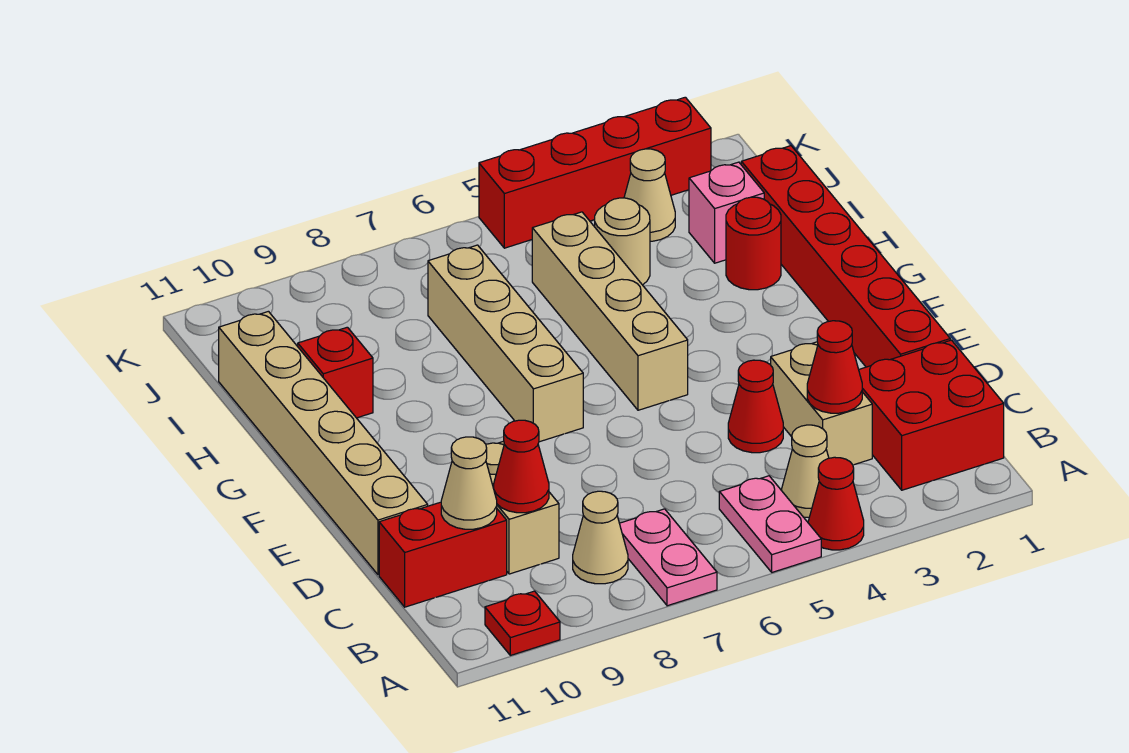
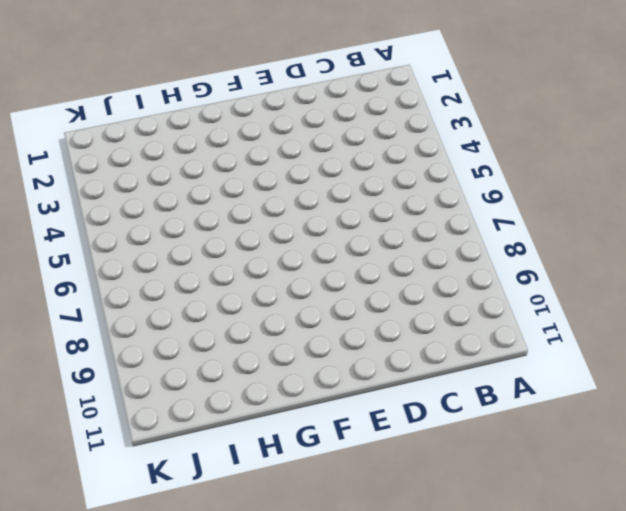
none -> red cone A4 level 1
none -> pink plate A5:B5 level 1
none -> pink plate A7:B7 level 1

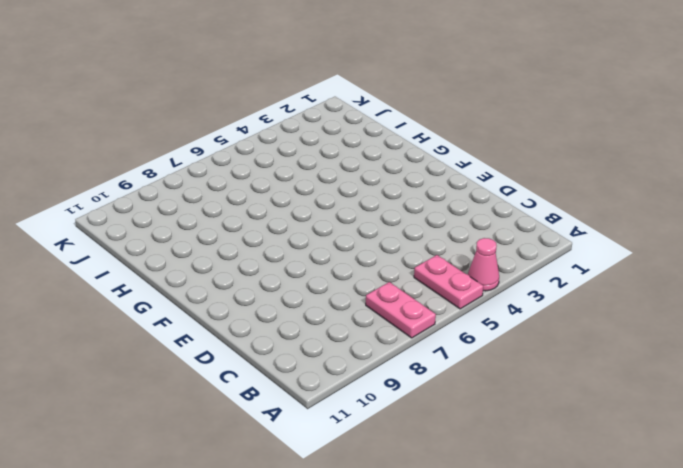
pink cone A4 level 1 -> red cone A4 level 1
none -> red plate A10 level 1
none -> red brick B1:C2 level 1
none -> tan cone B4 level 1

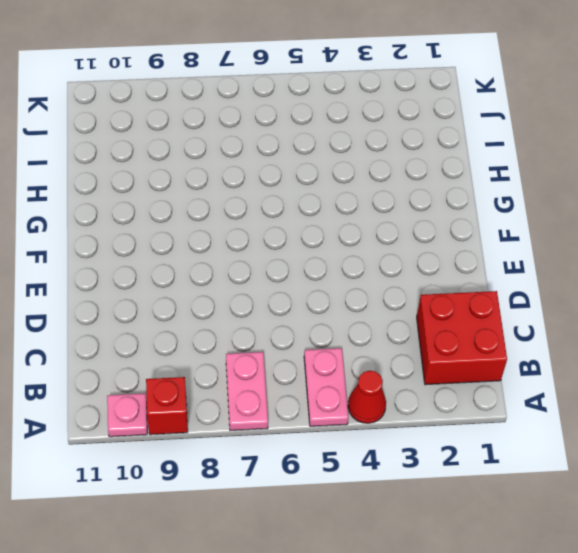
red brick A9 level 1 -> red brick H10 level 1
pink plate A10 level 1 -> red plate A10 level 1
none -> tan cone B4 level 1
none -> tan cone B8 level 1
none -> tan brick C3:D3 level 1

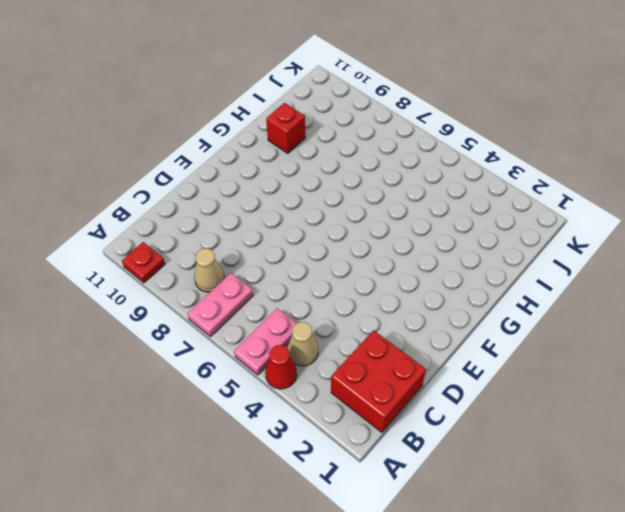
none -> tan brick C3:D3 level 1
none -> tan brick C9:D9 level 1
none -> red brick C10:C11 level 1

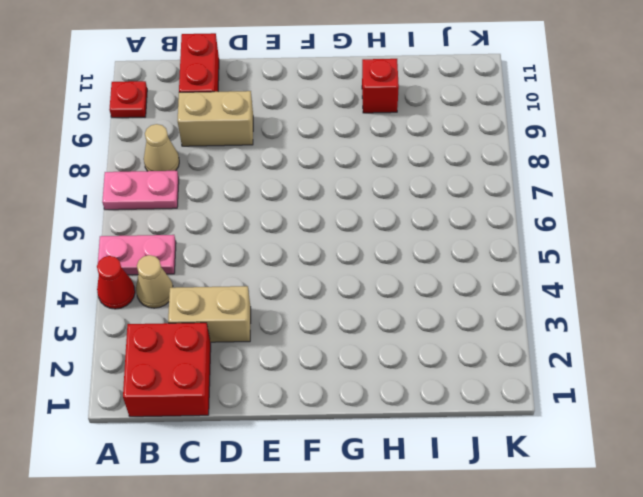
none -> red brick D1:I1 level 1
none -> red cone D4 level 1
none -> tan brick D11:I11 level 1

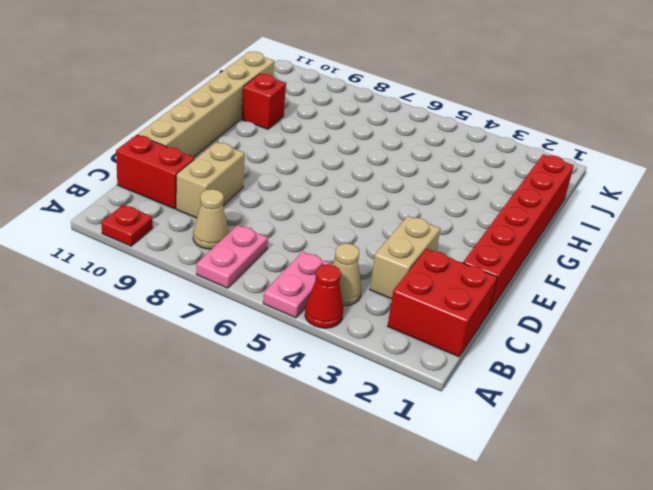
none -> red cone D4 level 1
none -> tan brick F5:I5 level 1
none -> tan brick F7:I7 level 1

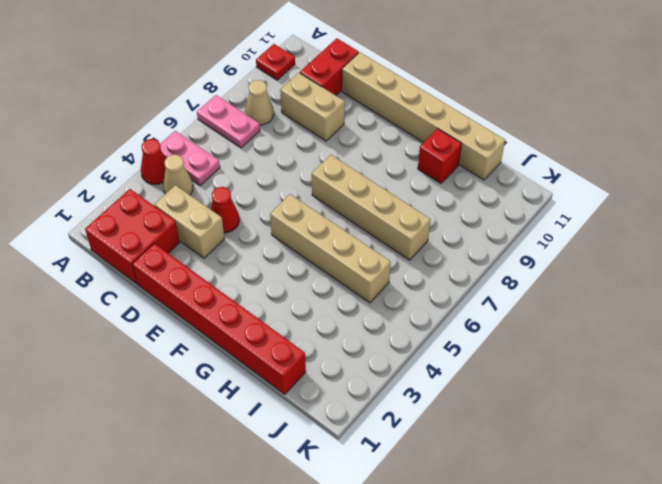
none -> red round brick H2 level 1
none -> pink brick I2 level 1
none -> tan round brick I4 level 1

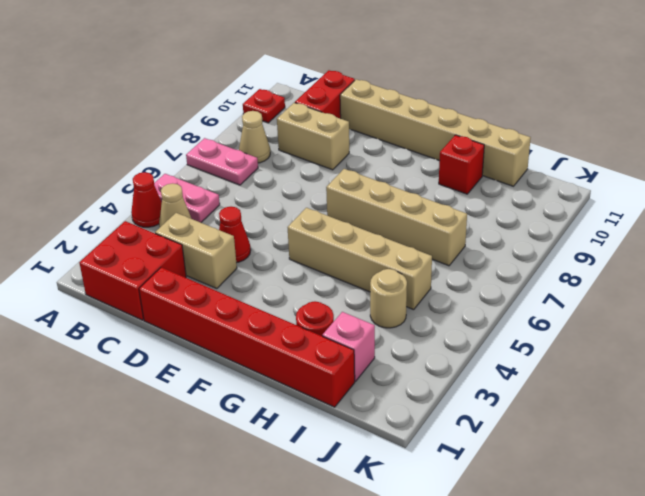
none -> tan cone J3 level 1
none -> red brick K2:K5 level 1
none -> red cone C3 level 2

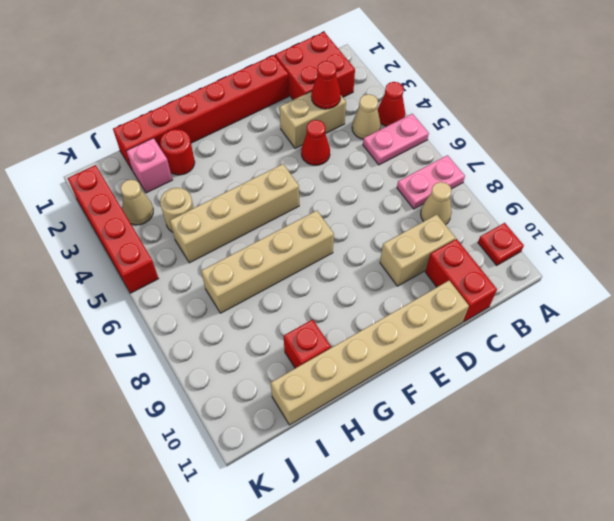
none -> red cone C9 level 2
none -> tan cone C10 level 2

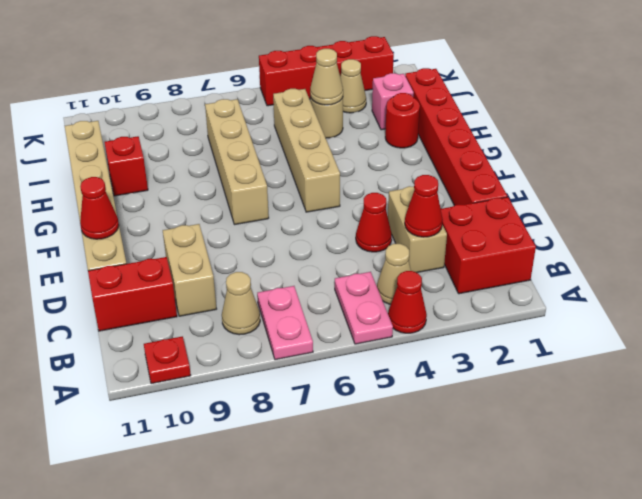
red cone E11 level 2 -> red cone C9 level 2
tan cone I4 level 2 -> tan cone C10 level 2

